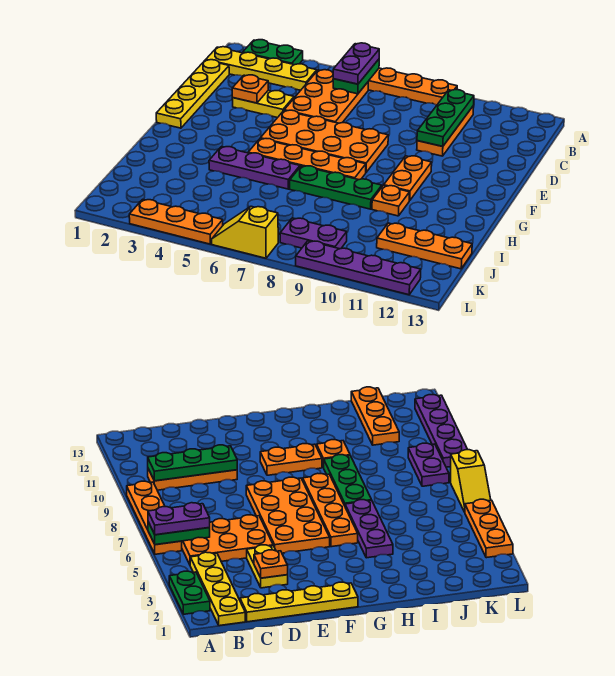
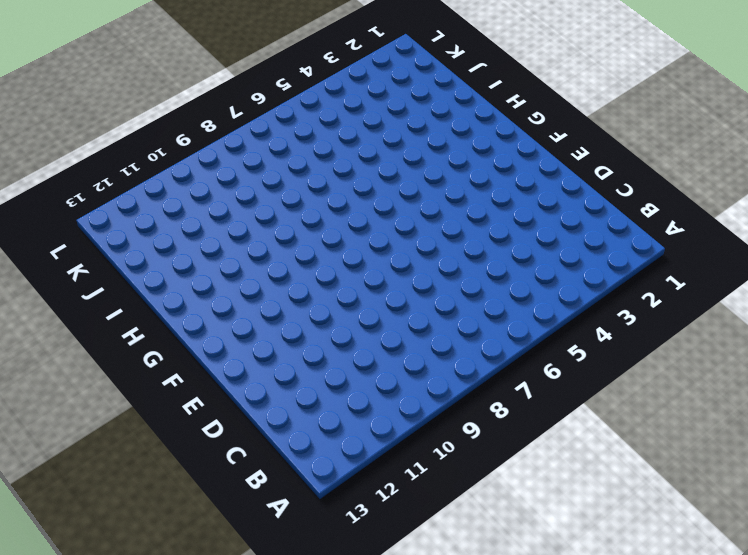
none -> green plate A2:A3 level 1
none -> orange plate A6:A9 level 1
none -> yellow plate B1:B4 level 1

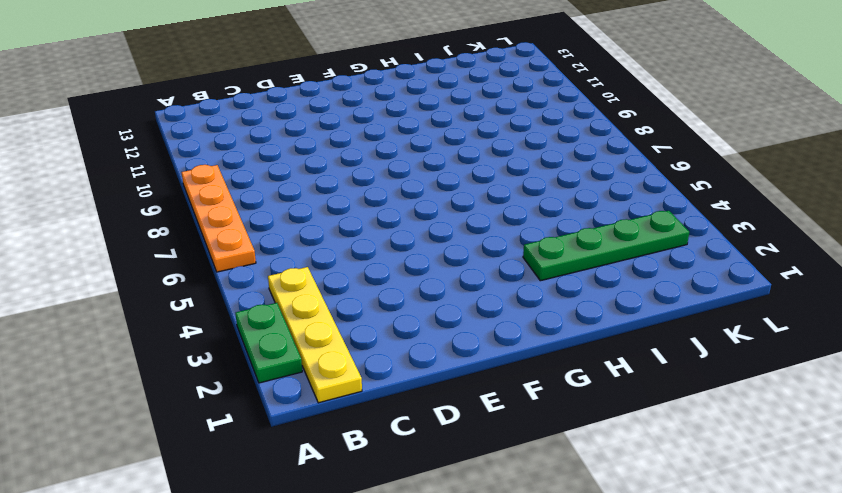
green plate H3:K3 level 1 -> none
none -> orange plate B5:D6 level 1
none -> orange plate B10:D10 level 1
none -> yellow plate C1:F1 level 1

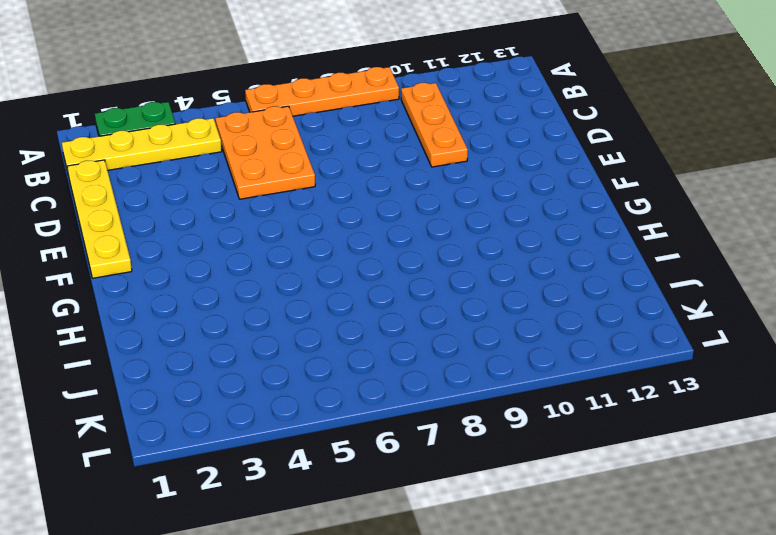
none -> yellow plate D3:D4 level 1
none -> orange plate E5:F8 level 1
none -> orange plate F10:G10 level 1

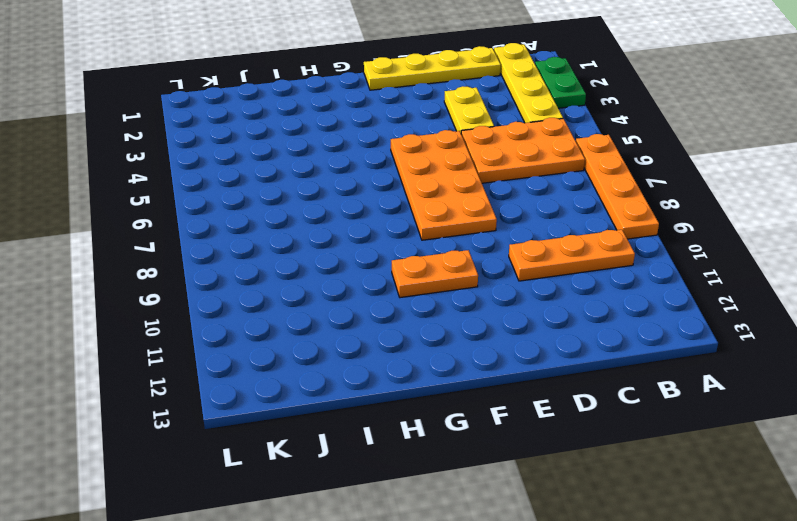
none -> orange plate G5:G8 level 1
none -> purple plate H4:H6 level 1
none -> green plate H7:H9 level 1

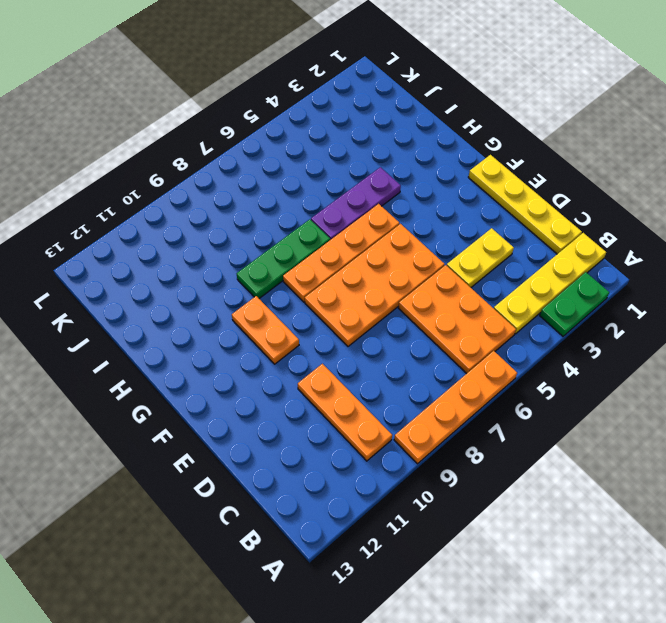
none -> orange plate H10 level 1
none -> orange plate J11:J13 level 1
none -> purple plate K8:K9 level 1

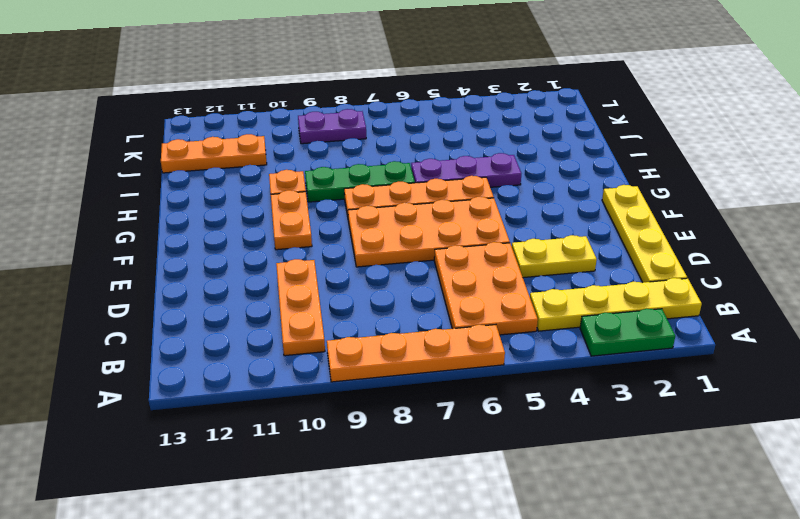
none -> orange plate L3:L5 level 1
none -> yellow slope L6:L7 level 1 top 7
none -> purple plate L9:L12 level 1

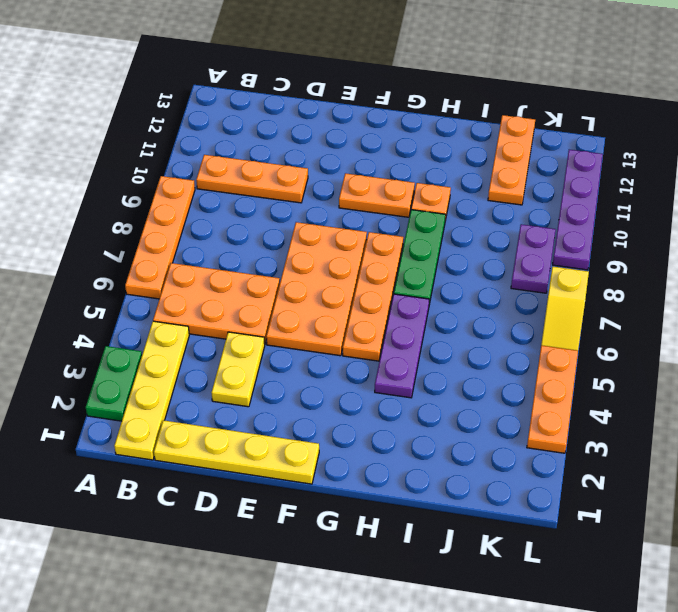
none -> green plate A6:B6 level 2
none -> green plate B10:D10 level 2
none -> orange plate D3 level 2

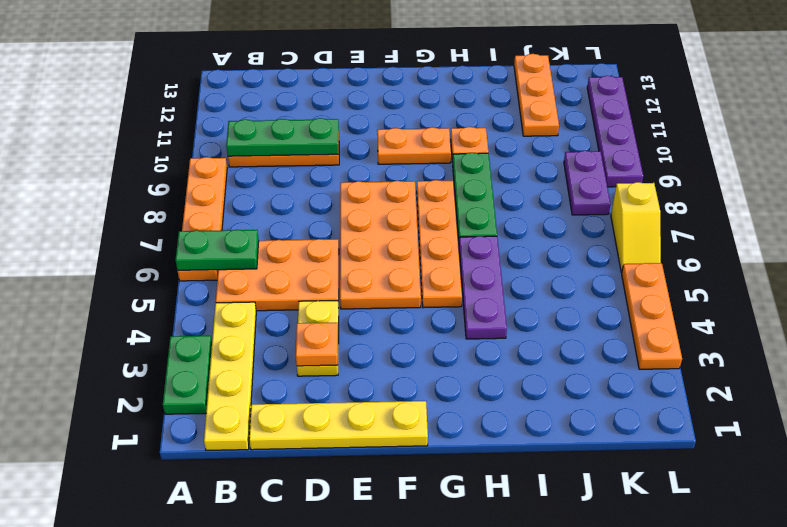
none -> purple plate A6:B6 level 3

